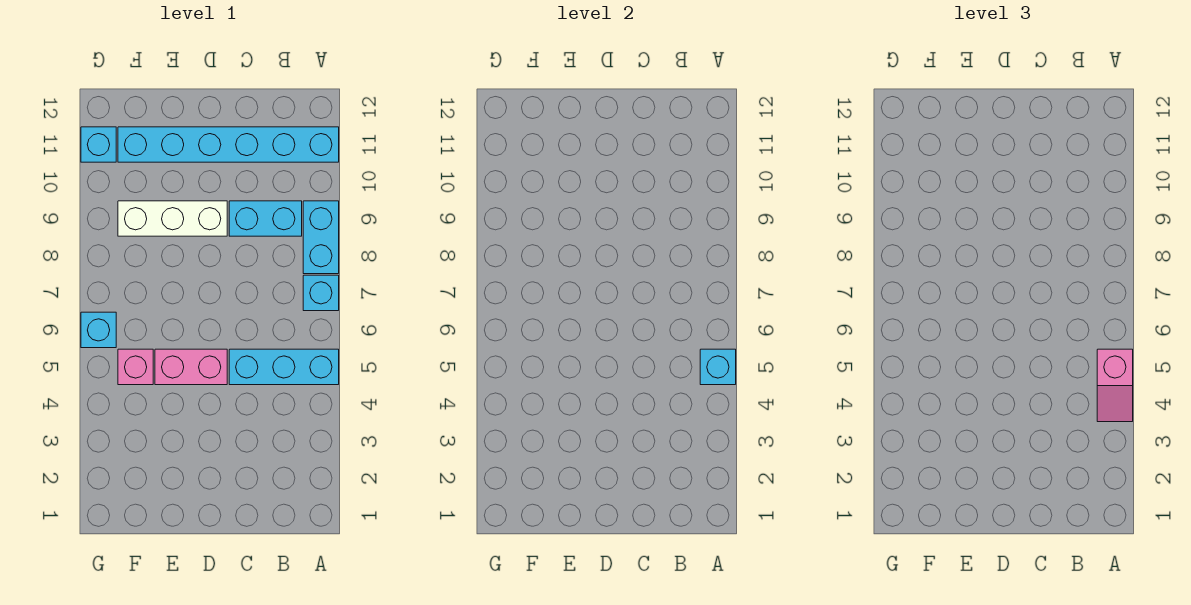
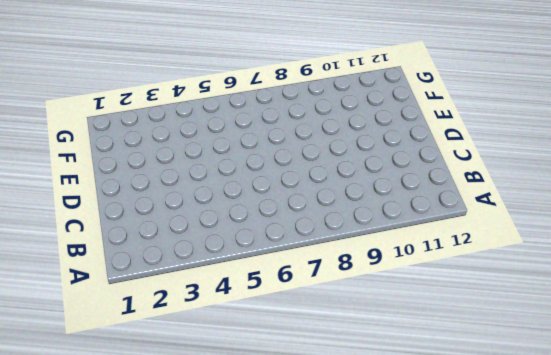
none -> cyan brick A5:C5 level 1
none -> cyan brick A7 level 1
none -> cyan brick A8:A9 level 1

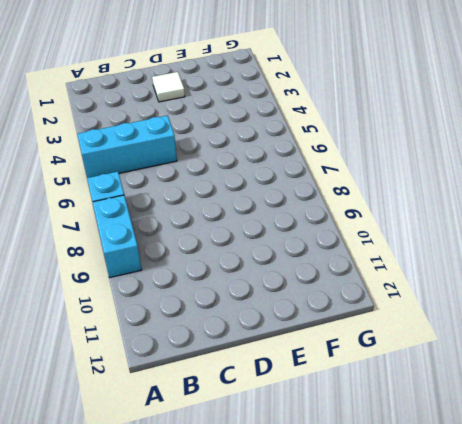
white tile D2 level 1 -> none
none -> cyan brick A11:F11 level 1
none -> cyan brick B9:C9 level 1
none -> pink brick D5:E5 level 1

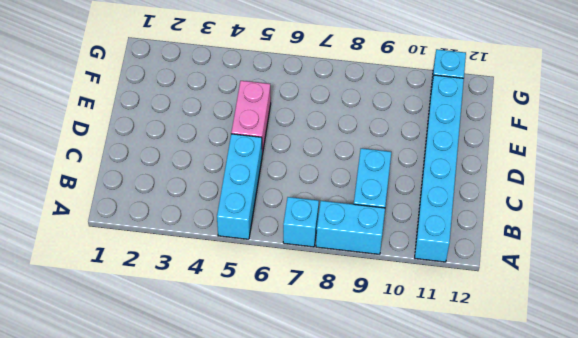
none -> white brick D9:F9 level 1
none -> pink brick F5 level 1
none -> cyan brick G6 level 1

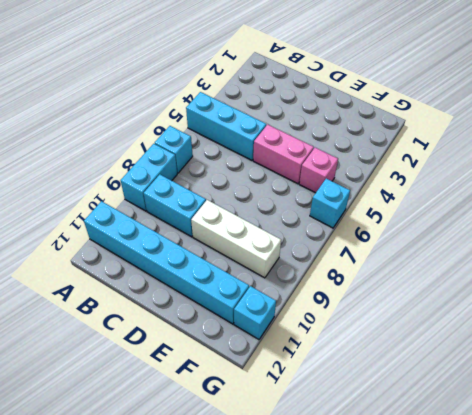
none -> cyan brick A5 level 2
none -> pink slope A4:A5 level 3 top 5

